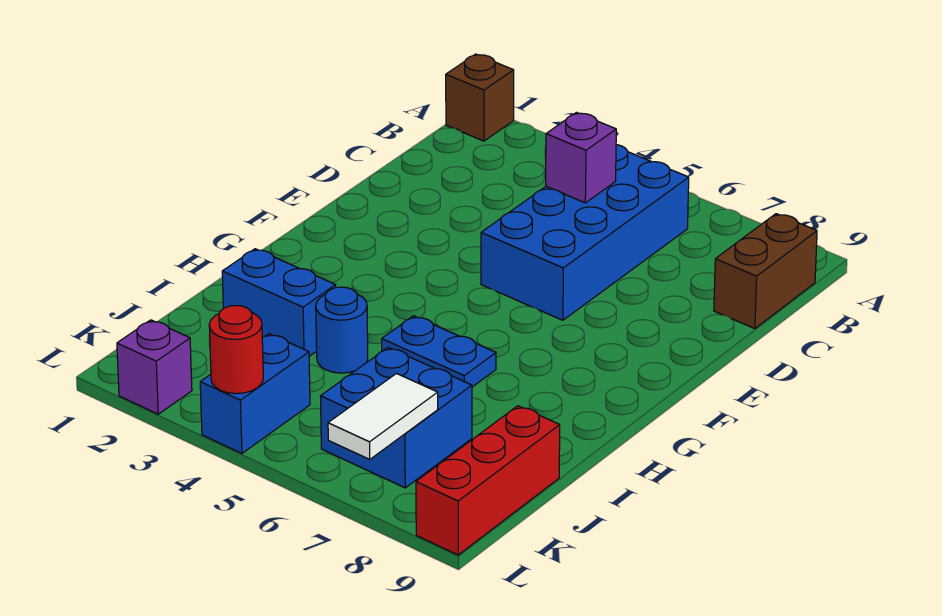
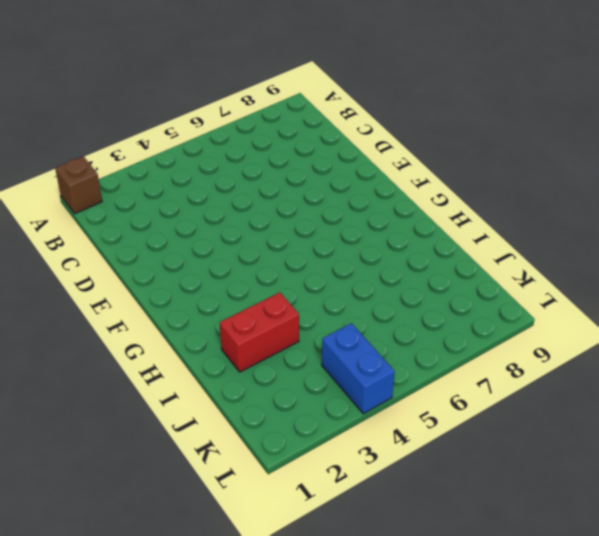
red brick I2:I3 level 1 -> blue brick I2:I3 level 1
none -> blue brick B5:E6 level 1
none -> brown brick B9:C9 level 1
none -> blue plate H5:H6 level 1

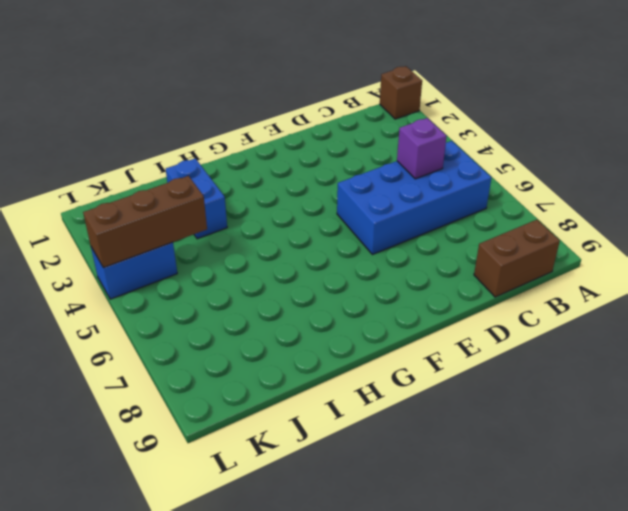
brown brick J4:L4 level 2 -> red round brick L4 level 2
none -> blue plate H5:H6 level 1
none -> blue round brick I4 level 1
none -> blue brick J6:K7 level 1

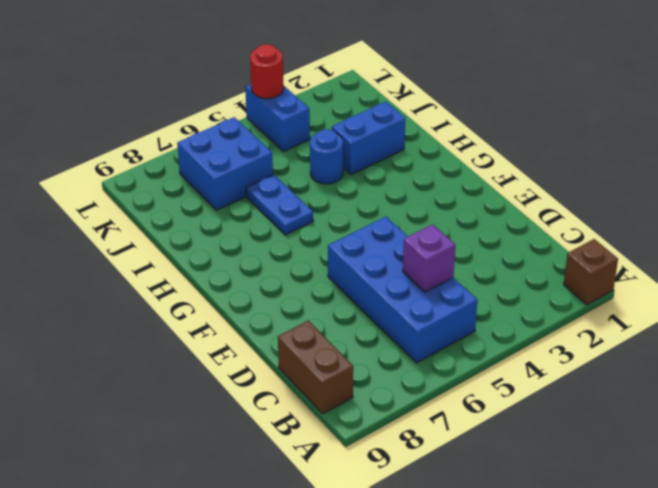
blue plate H6:I6 level 1 -> blue plate H5:H6 level 1
none -> red brick J9:L9 level 1
none -> purple brick L2 level 1
none -> white tile K7:L7 level 2

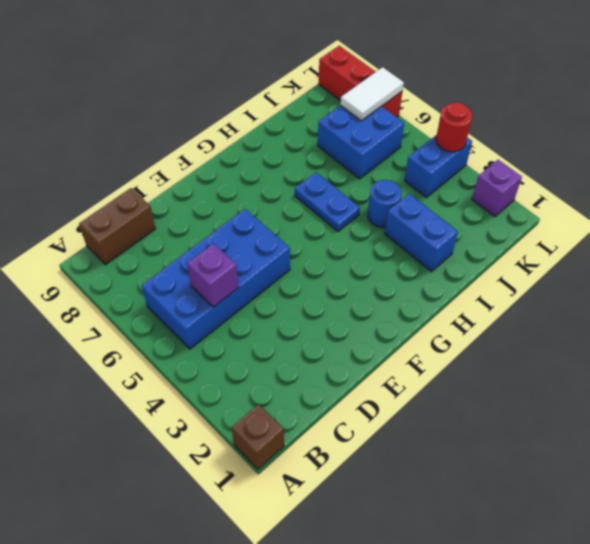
red brick L7:L9 level 1 -> red brick J9:L9 level 1

